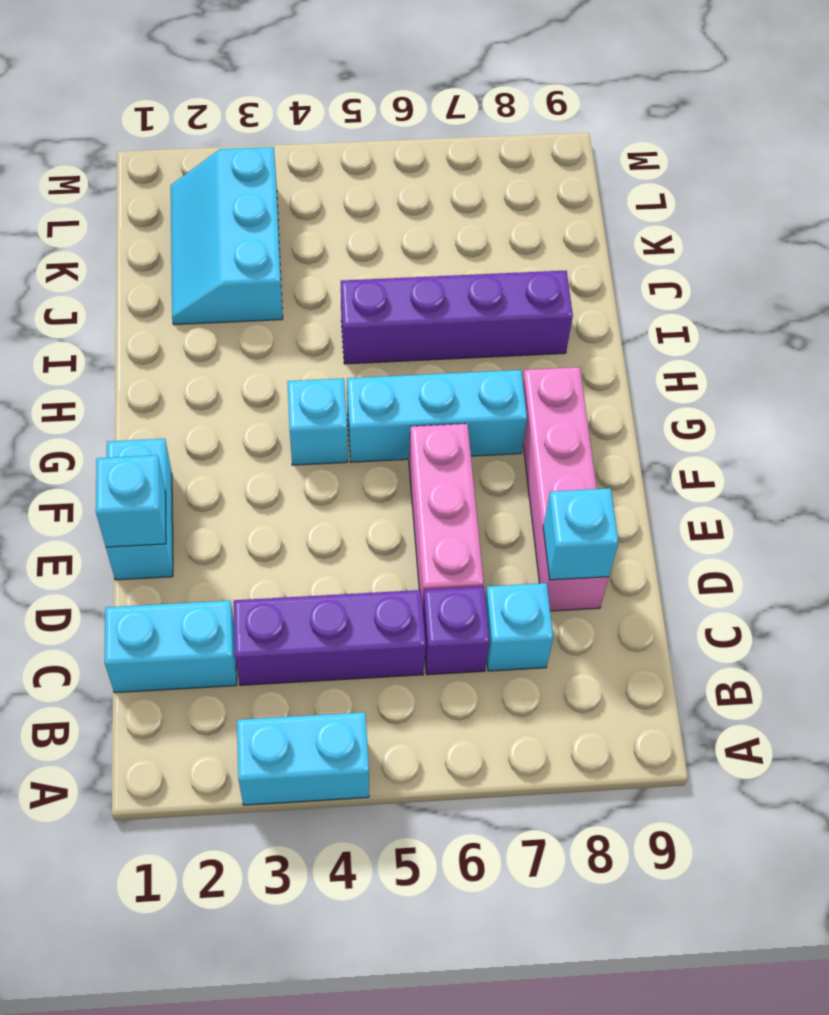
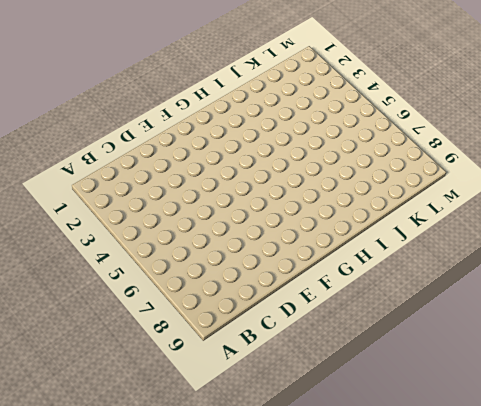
none -> cyan brick A3:A4 level 1
none -> cyan brick C1:C2 level 1
none -> purple brick C3:C5 level 1

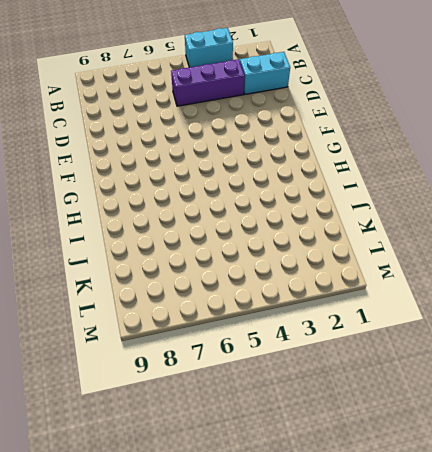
none -> purple brick C6 level 1
none -> cyan brick C7 level 1
none -> pink brick D6:F6 level 1

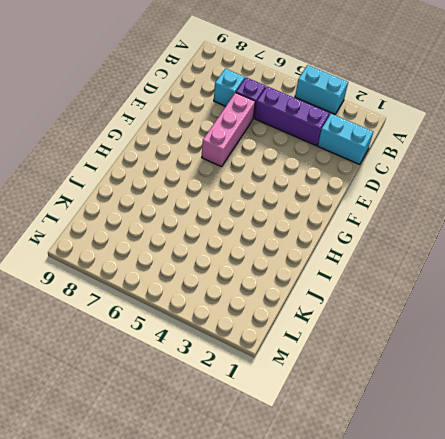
none -> pink brick D8:G8 level 1
none -> cyan brick E1:F1 level 1
none -> cyan brick G4 level 1

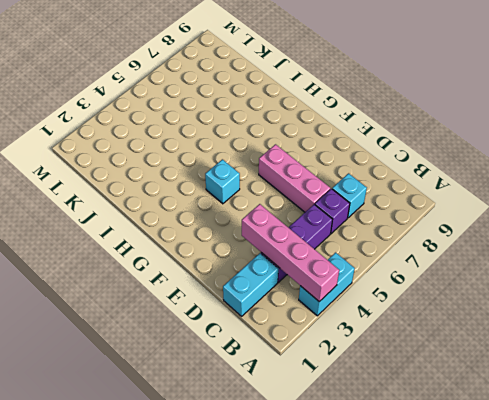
pink brick A3:D3 level 2 -> pink brick D8:G8 level 1
none -> cyan brick E1:F1 level 1
none -> cyan brick G5:G7 level 1
none -> purple brick I5:I8 level 1

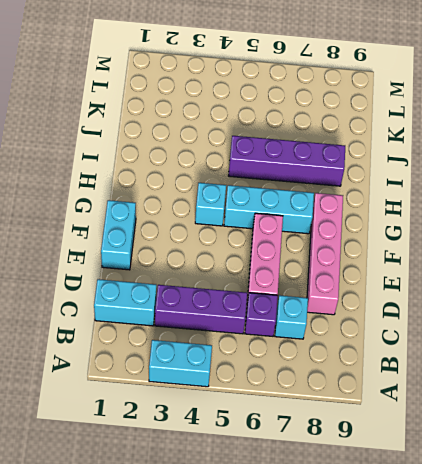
none -> cyan slope J2:L3 level 1 top 3
none -> cyan brick D8 level 2
none -> cyan brick E1 level 2

